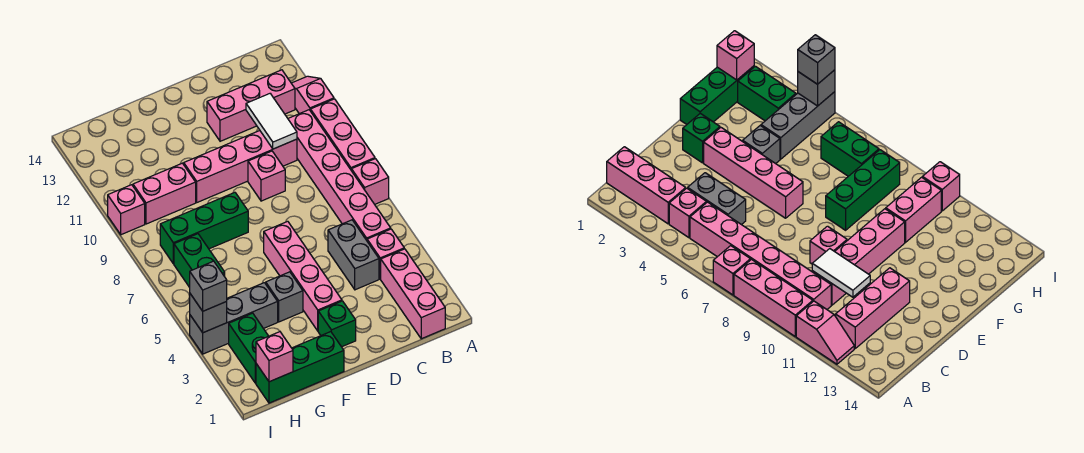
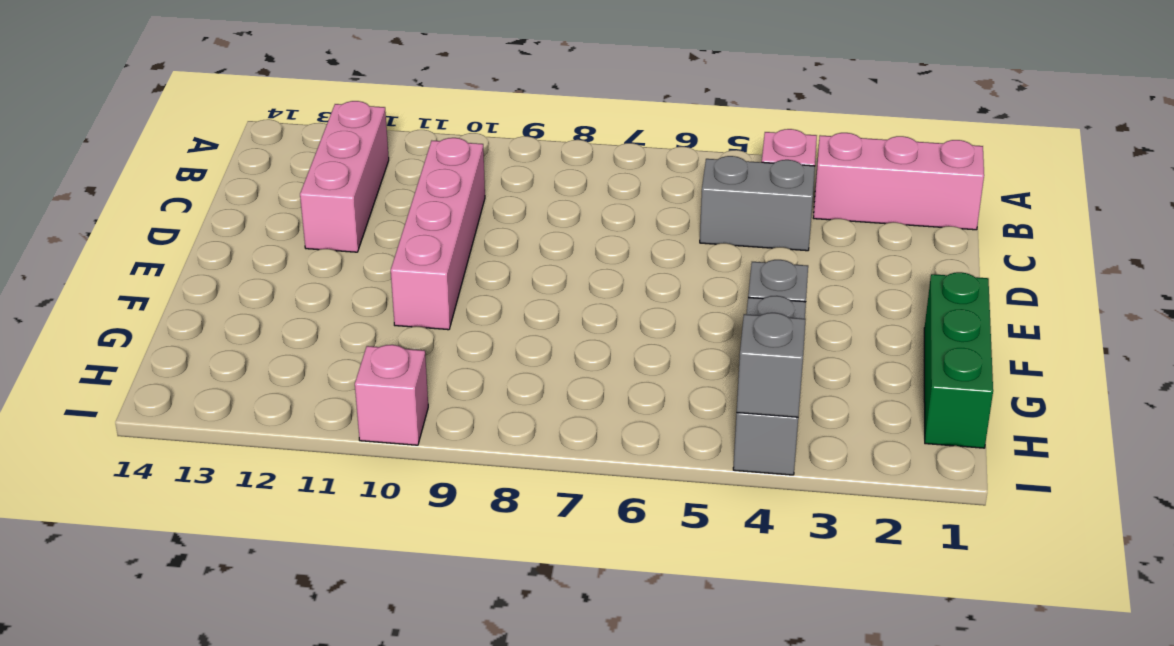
none -> pink brick A7 level 1
none -> pink brick A8:A10 level 1
none -> pink slope A11:A12 level 1 top 11

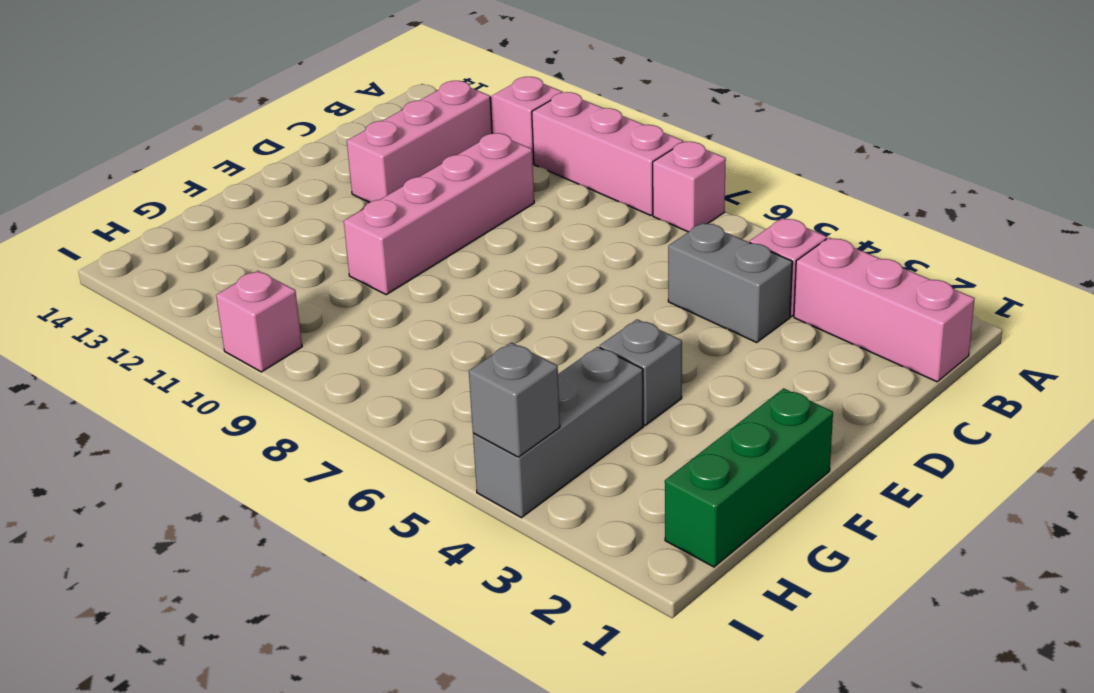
none -> pink brick B5:B10 level 1
none -> pink brick D9 level 1
none -> green brick E2 level 1

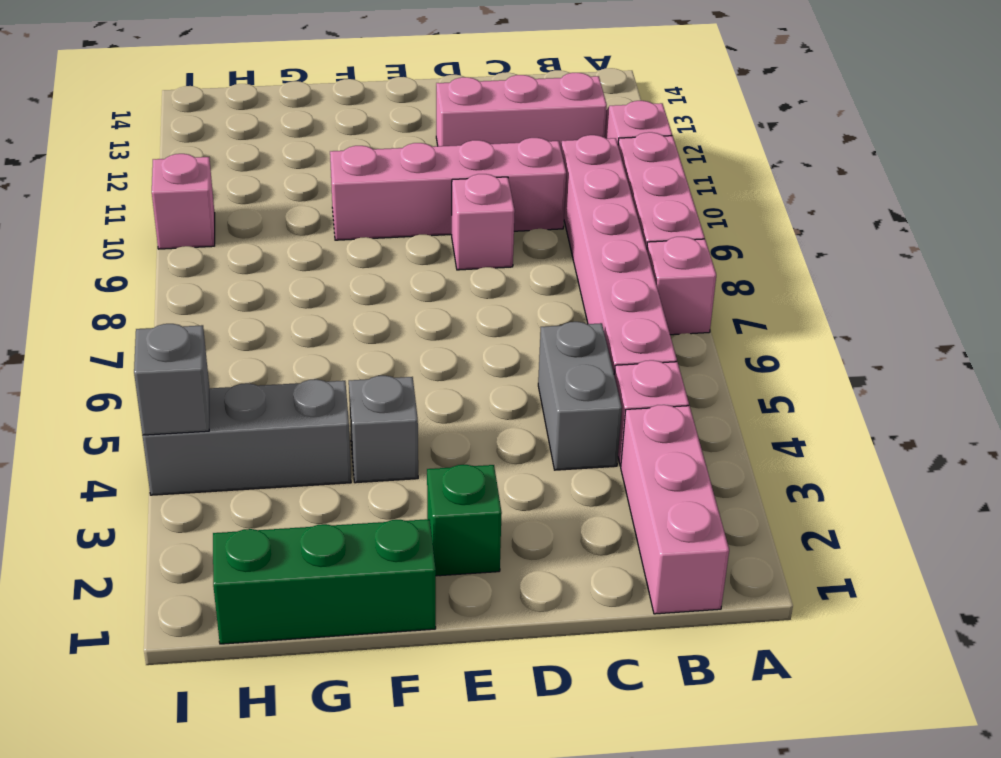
none -> pink brick E3:E6 level 1
none -> green brick F8:H8 level 1
none -> pink brick G10:H10 level 1

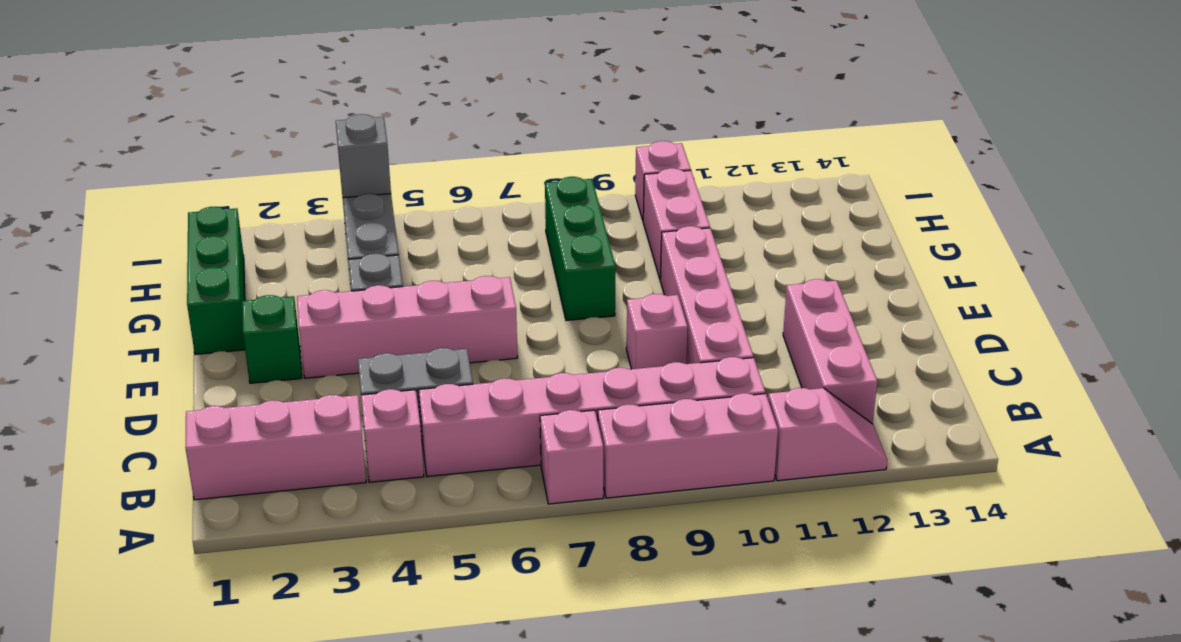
none -> green brick H2:H3 level 1
none -> green brick H6:H7 level 1
none -> white tile C10:C11 level 2

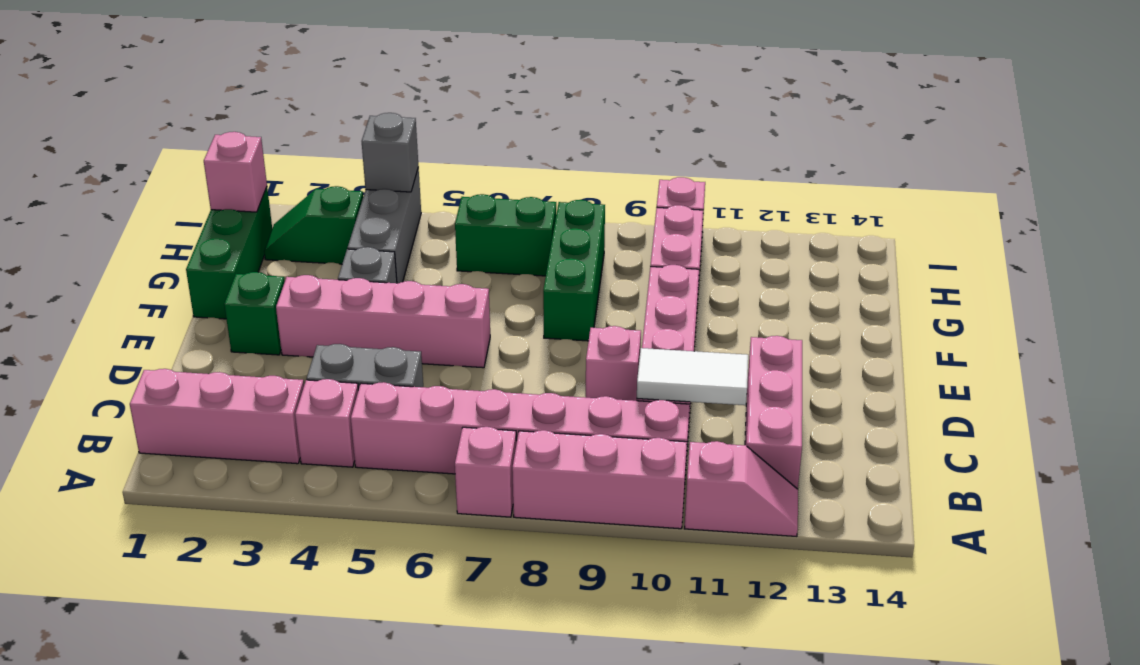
green slope H2:H3 level 1 top 3 -> green brick H2:H3 level 1
none -> grey brick I4 level 3

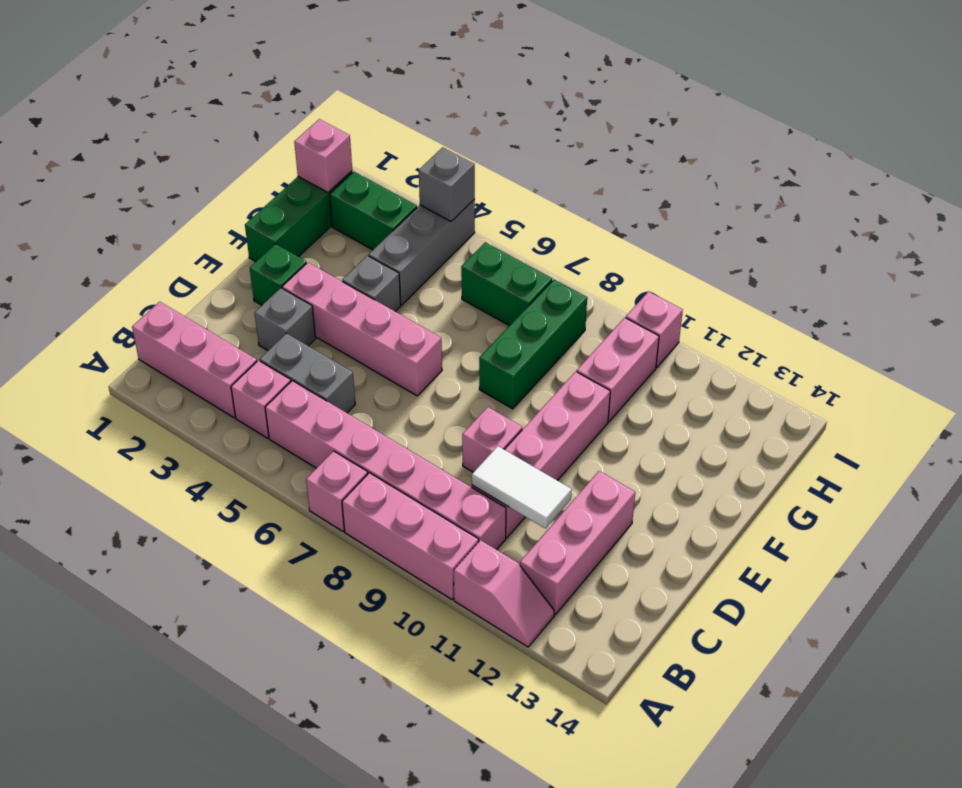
grey brick D3 level 1 -> grey brick I4 level 3

